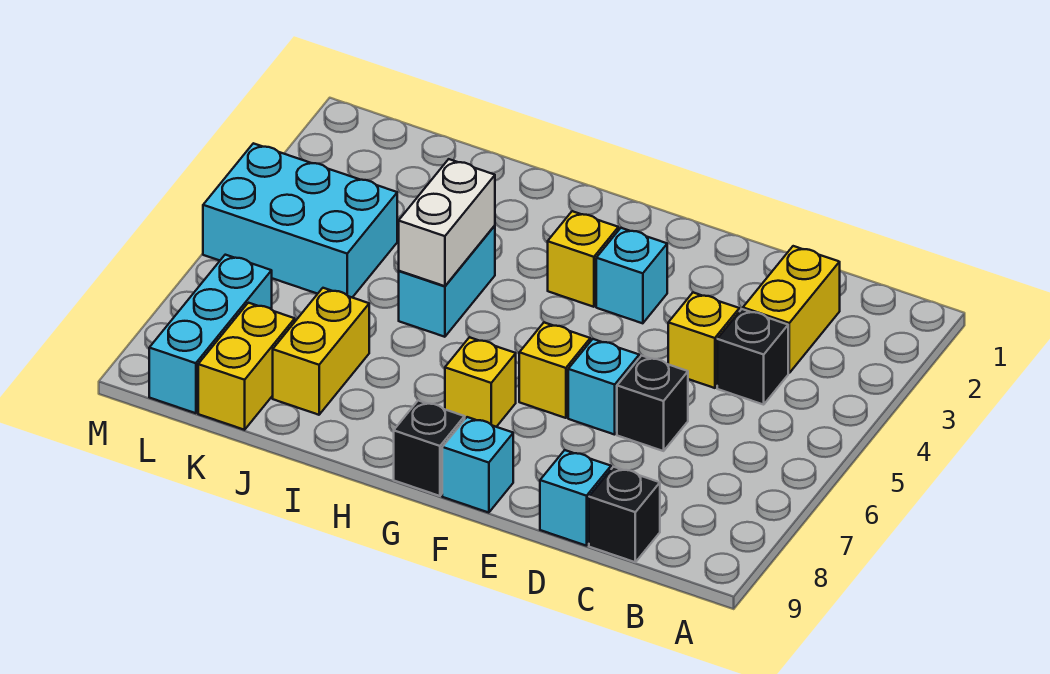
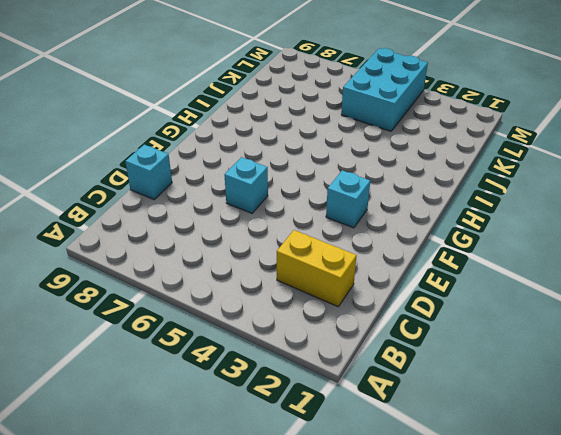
none -> black brick C4 level 1
none -> black brick C9 level 1
none -> yellow brick D4 level 1

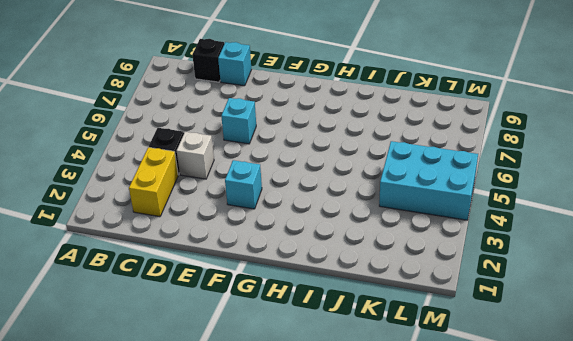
white brick D4 level 1 -> yellow brick D4 level 1
none -> black brick D6 level 1
none -> yellow brick F6 level 1
none -> cyan brick F9 level 1

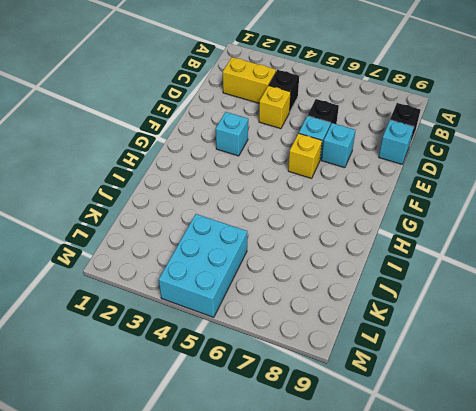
cyan brick E7 level 1 -> cyan brick F9 level 1
none -> yellow brick G3 level 1
none -> yellow brick G7 level 1
none -> black brick G9 level 1

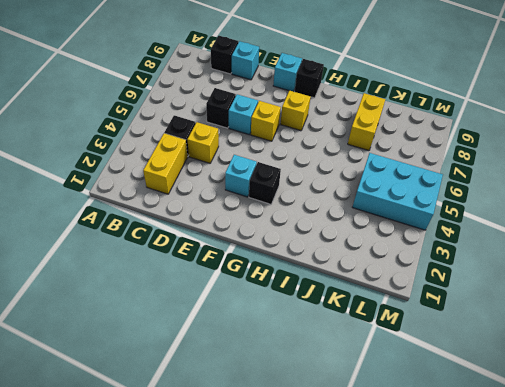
black brick G3 level 1 -> yellow brick G3 level 1
none -> cyan brick I4:I5 level 1
none -> yellow brick K8:K9 level 1
none -> cyan brick L7:L9 level 1

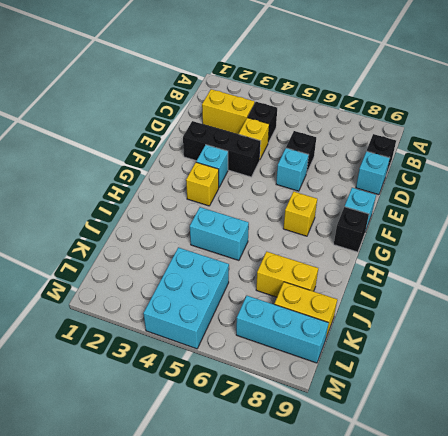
black brick E2:E4 level 1 -> none
none -> yellow brick F6 level 1
none -> white brick I4:I5 level 2

